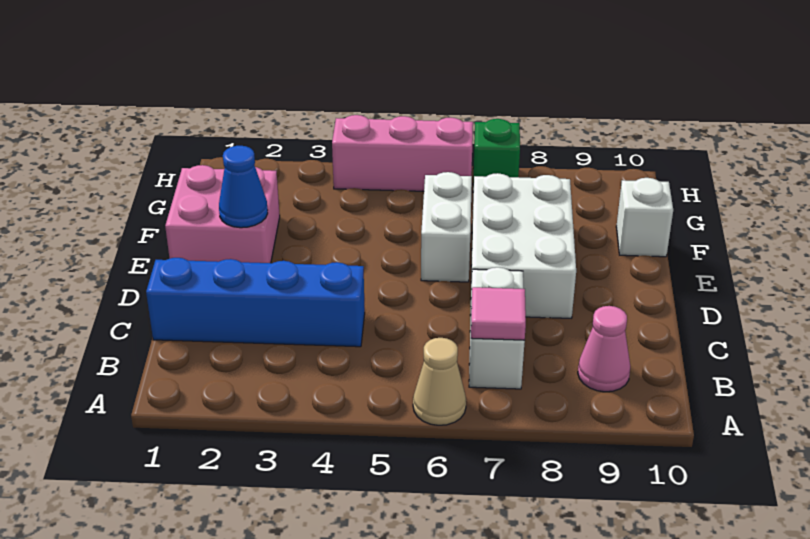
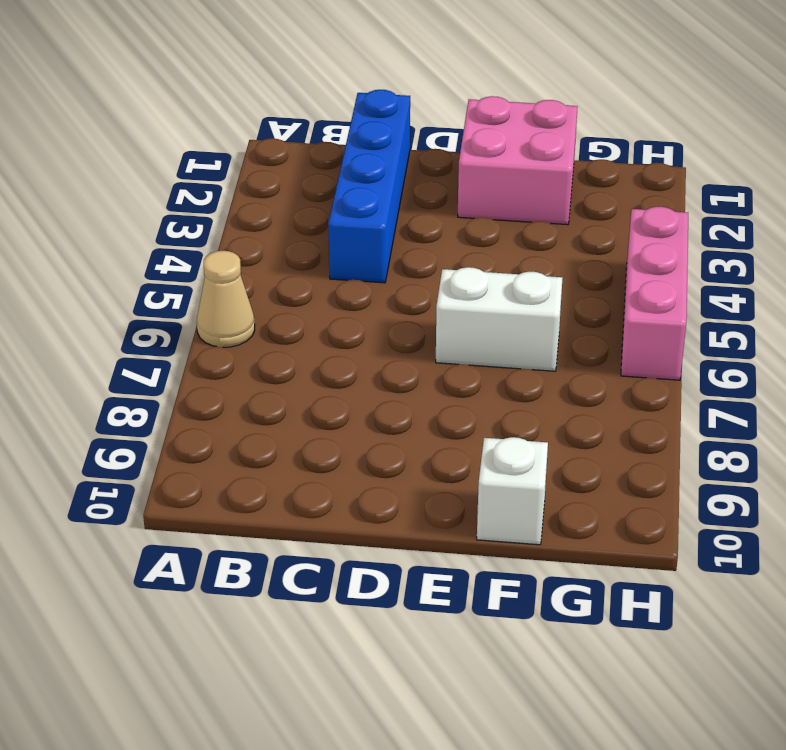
none -> white brick B7:C7 level 1
none -> pink cone B9 level 1
none -> white brick D7:F8 level 1

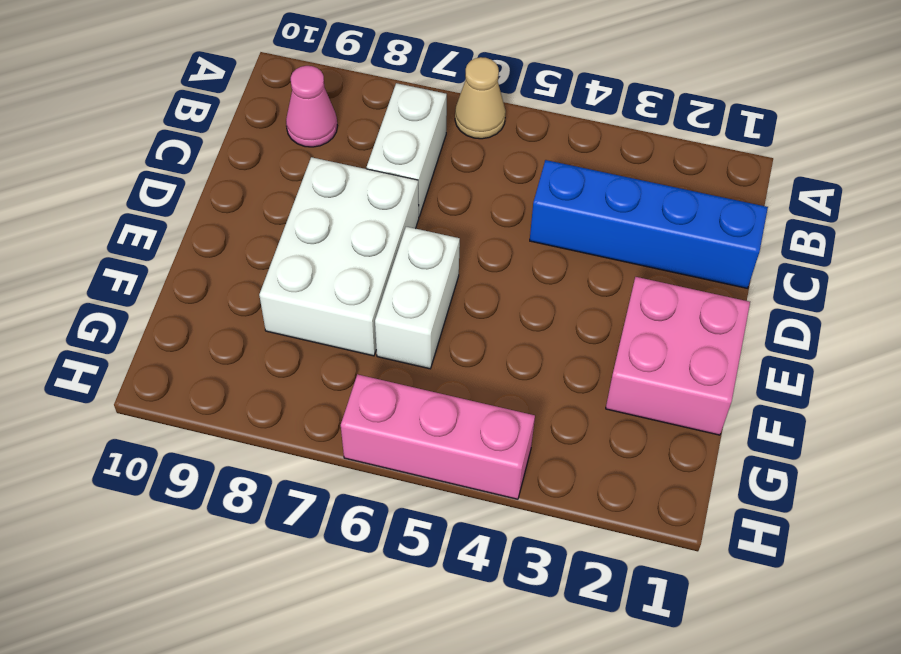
none -> white brick F10 level 1
none -> green brick H7 level 1
none -> pink tile B7 level 2

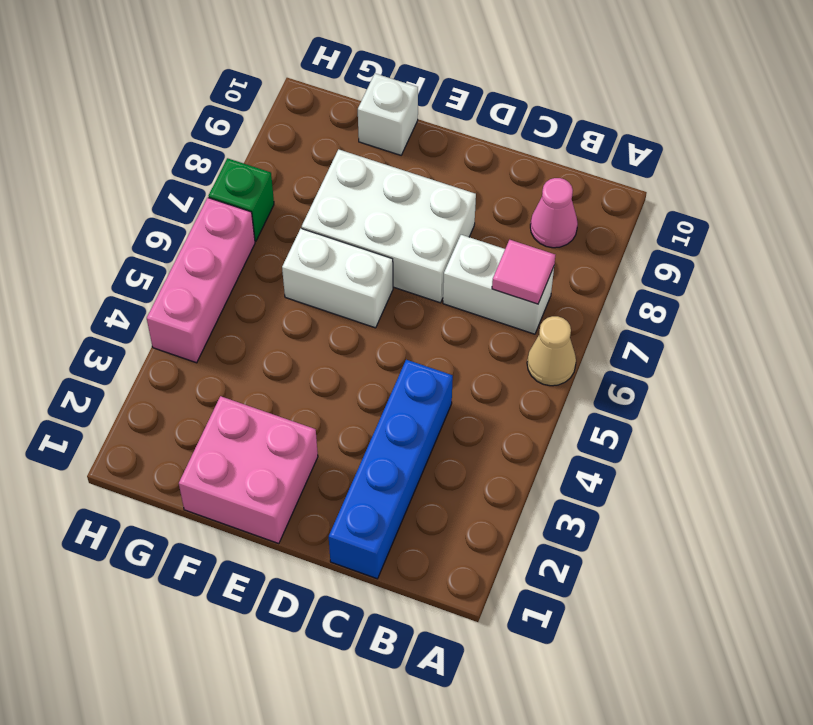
none -> blue cone E2 level 2

